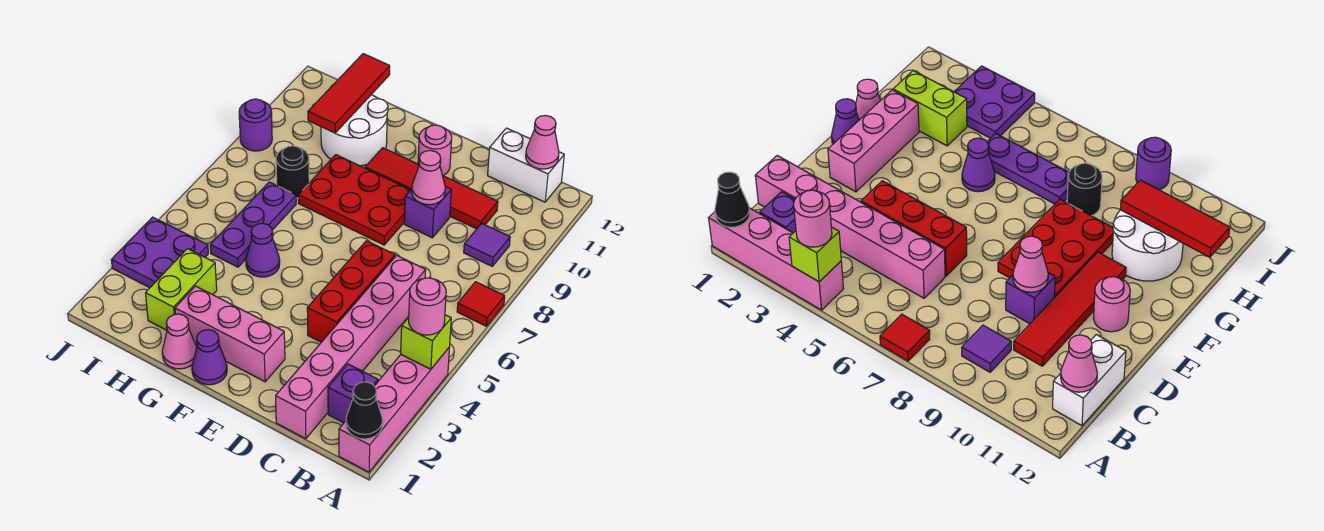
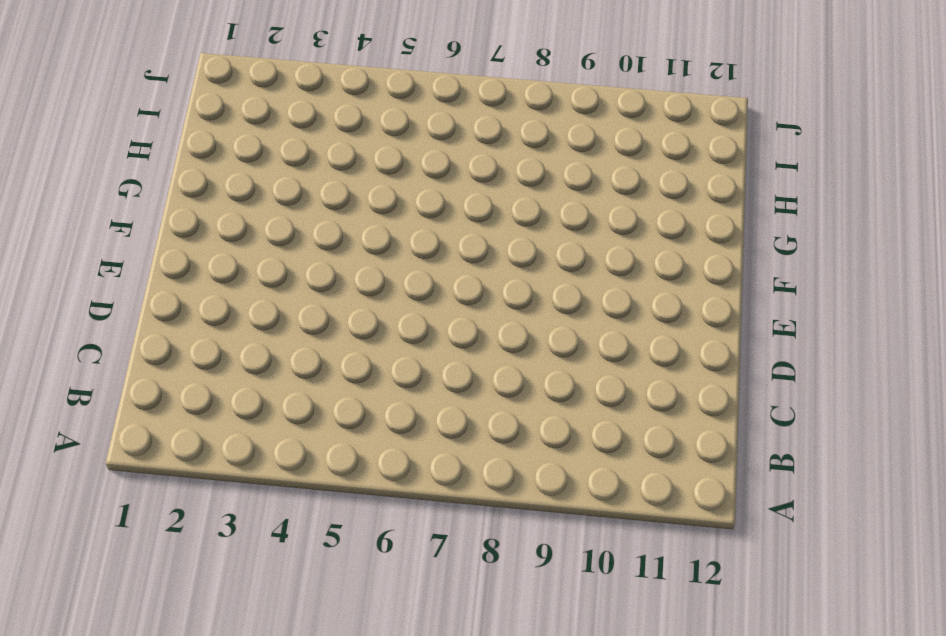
none -> pink brick A1:A4 level 1
none -> red tile A7 level 1
none -> purple brick B2 level 1

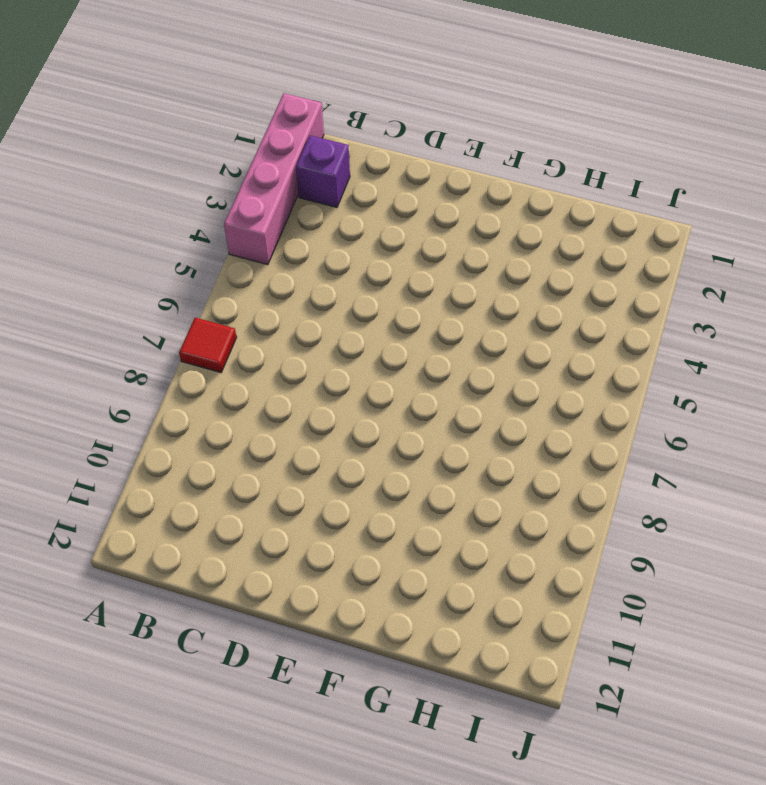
none -> purple tile B9 level 1
none -> white brick B12:C12 level 1
none -> pink brick C1:C6 level 1

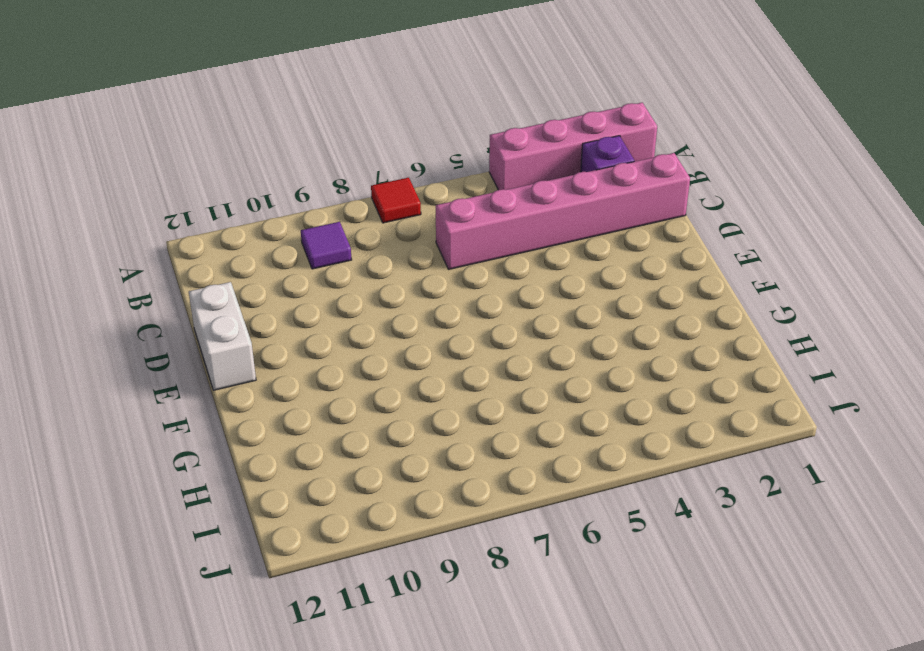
white brick D12:E12 level 1 -> white brick B12:C12 level 1
none -> red tile C10:F10 level 1
none -> red brick D4:D6 level 1
none -> purple brick D9 level 1

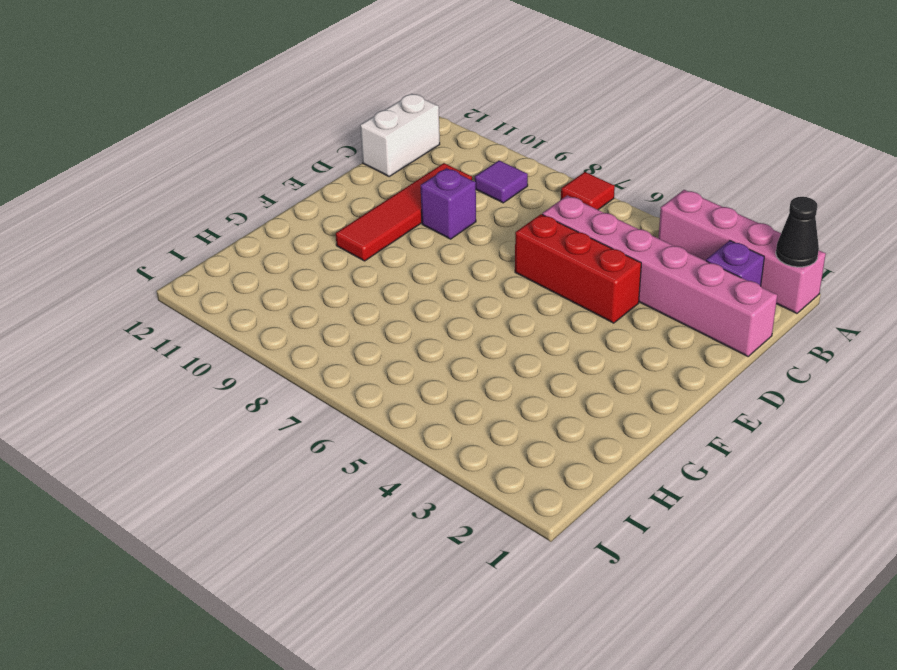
none -> pink brick E2:G2 level 1
none -> red plate E8:G9 level 1
none -> pink round brick E11 level 1

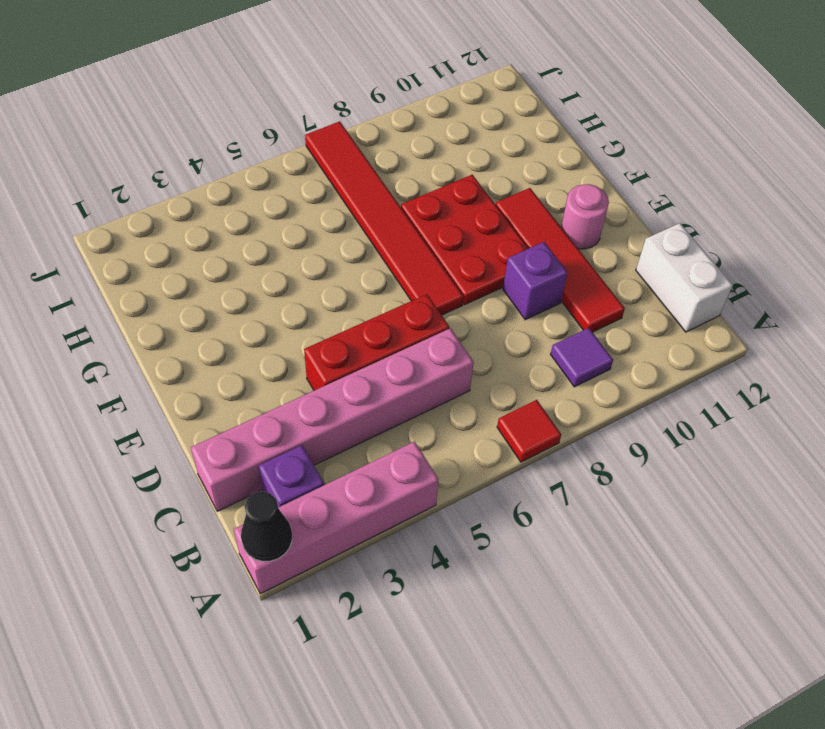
red tile E7:J7 level 1 -> purple plate H5:H7 level 1
none -> pink brick E2:G2 level 1
none -> purple cone F1 level 1
none -> pink cone G1 level 1

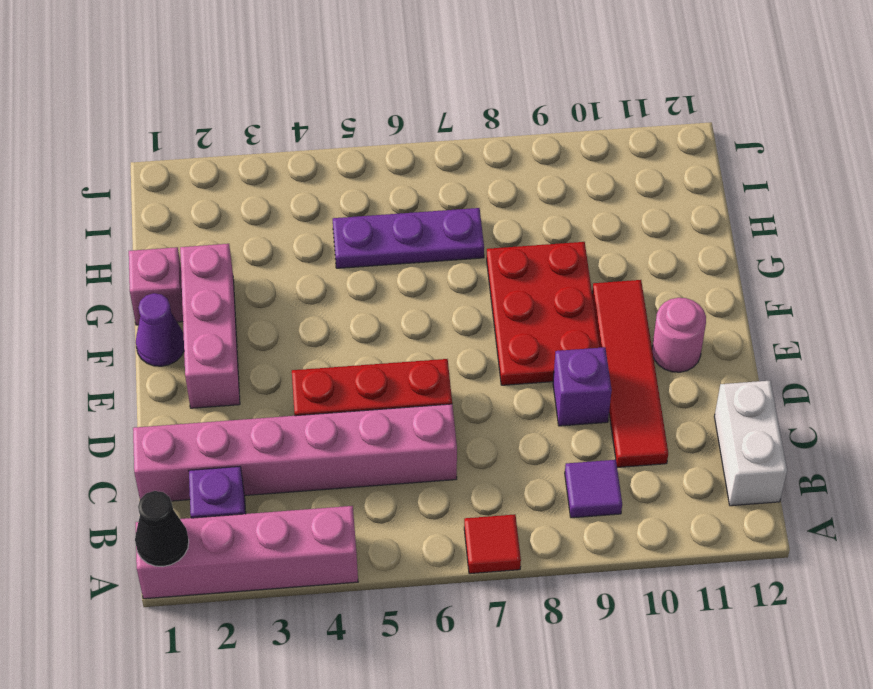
pink brick G1 level 1 -> pink cone G1 level 1
none -> purple cone G5 level 1
none -> white round brick G10:H11 level 1
none -> lime brick H2:H3 level 1

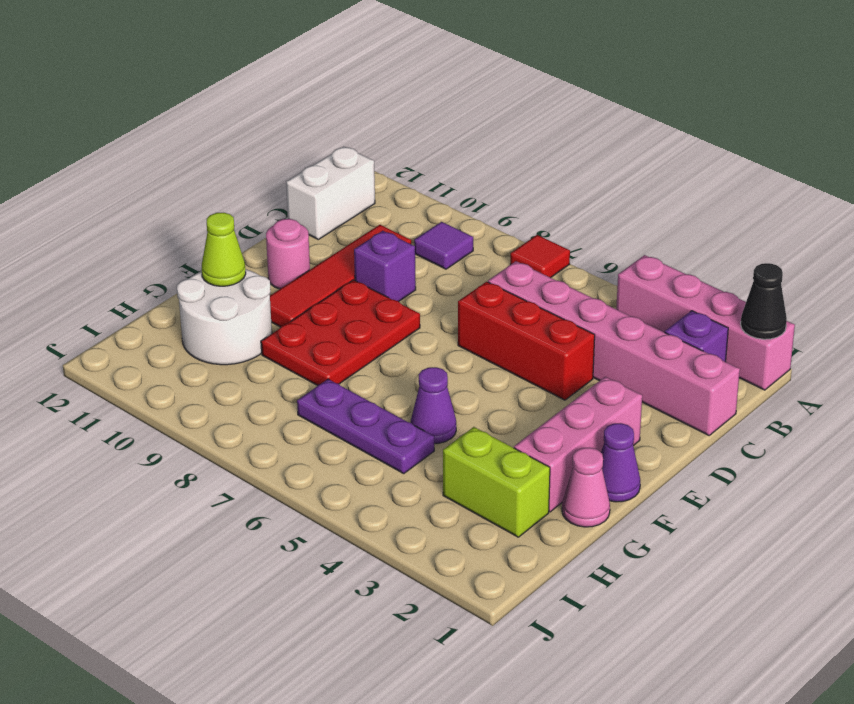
lime cone G11 level 2 -> none
none -> black round brick H8 level 1
none -> purple plate I3:J4 level 1
none -> purple round brick J9 level 1

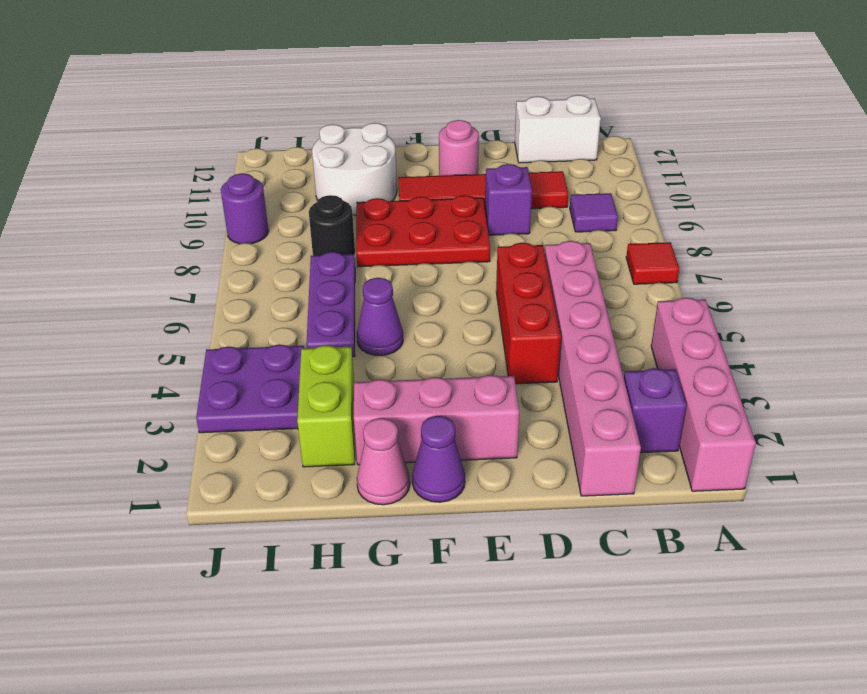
none -> black cone A1 level 2
none -> lime brick A4 level 2
none -> pink cone B12 level 2

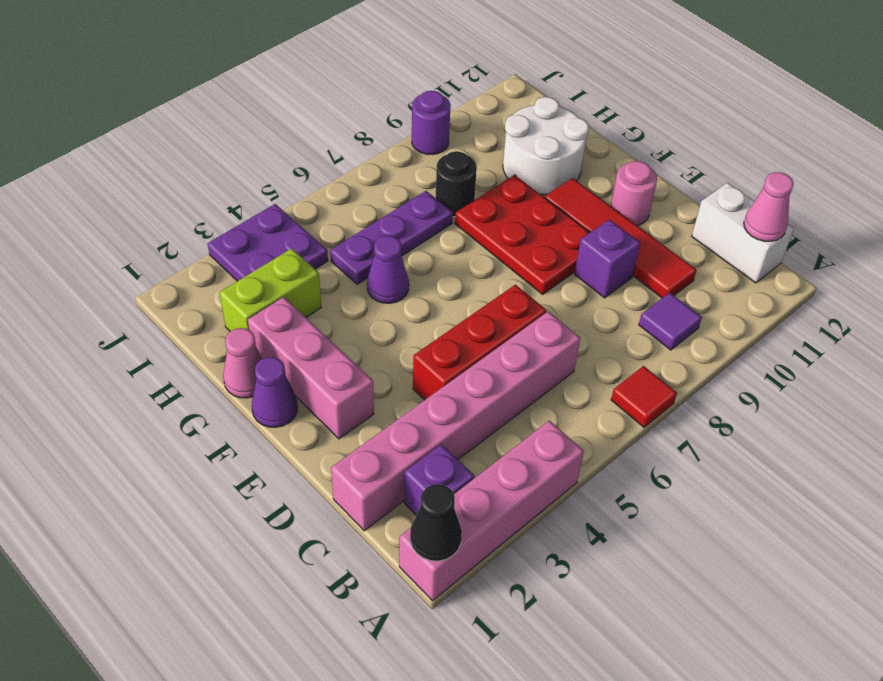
none -> lime brick A4 level 2
none -> pink cone D9 level 2
none -> red tile H10:H12 level 2

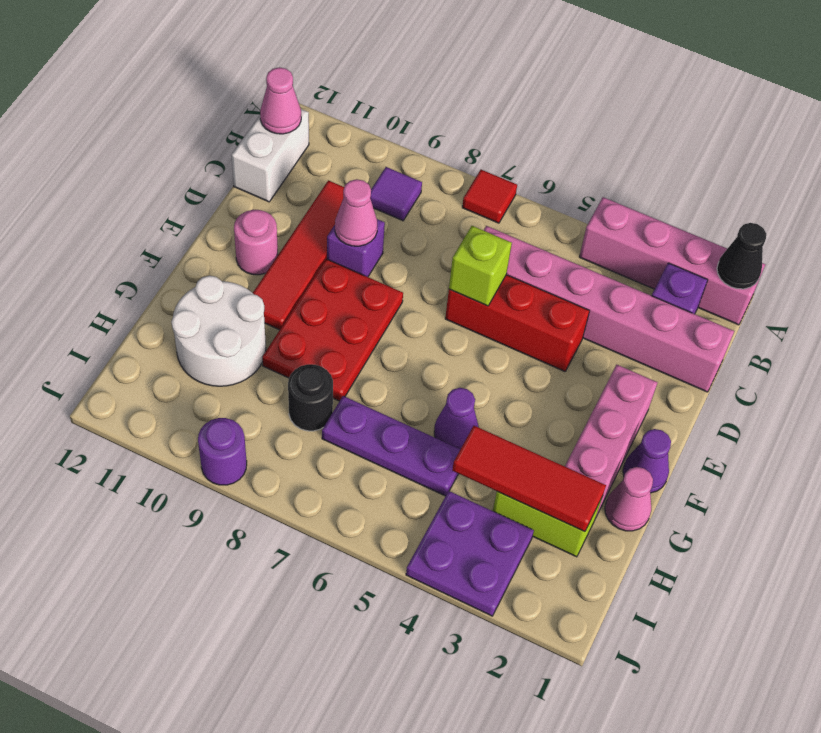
lime brick D6 level 2 -> lime brick A4 level 2
red tile H2:H4 level 2 -> red tile H10:H12 level 2
none -> pink round brick A4 level 3

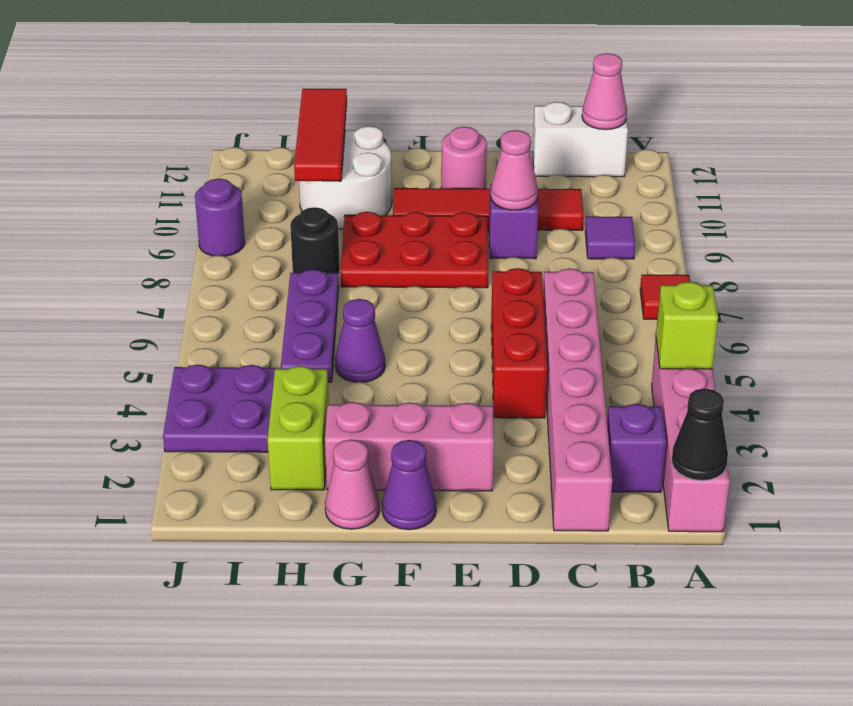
none -> pink round brick A4 level 3

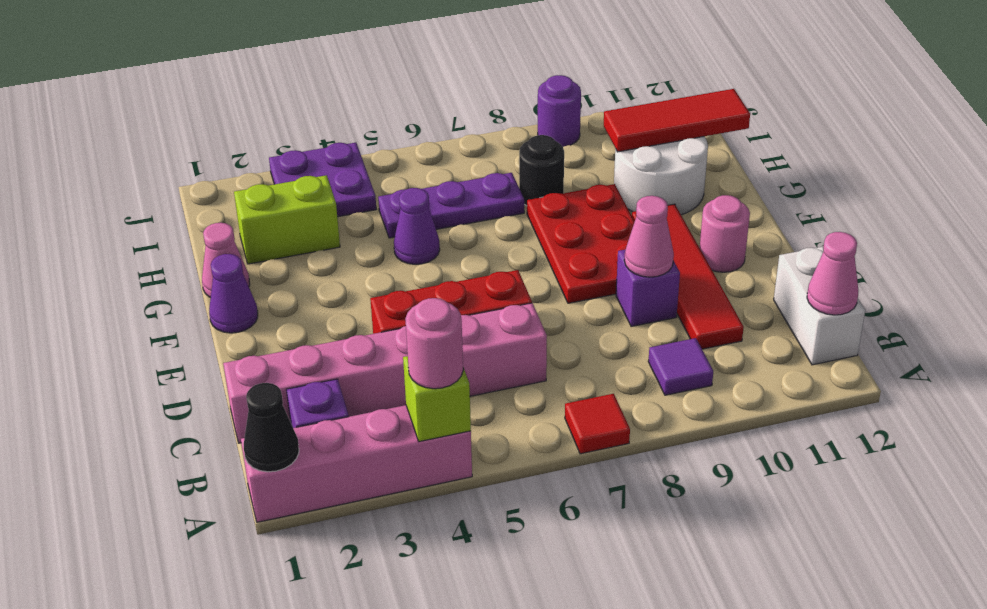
none -> pink brick E2:G2 level 1

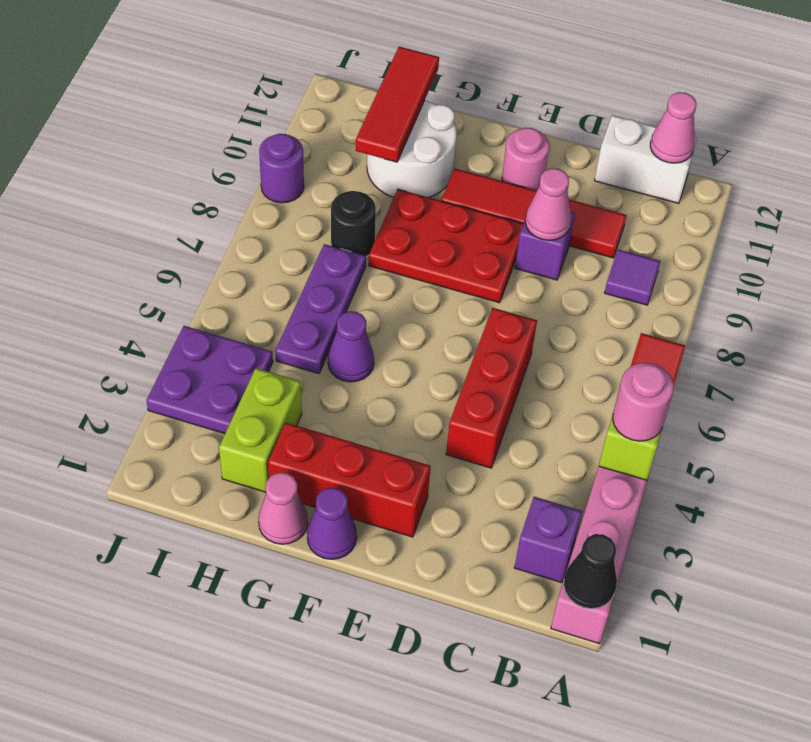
red brick E2:G2 level 1 -> pink brick E2:G2 level 1
none -> pink brick C1:C6 level 1

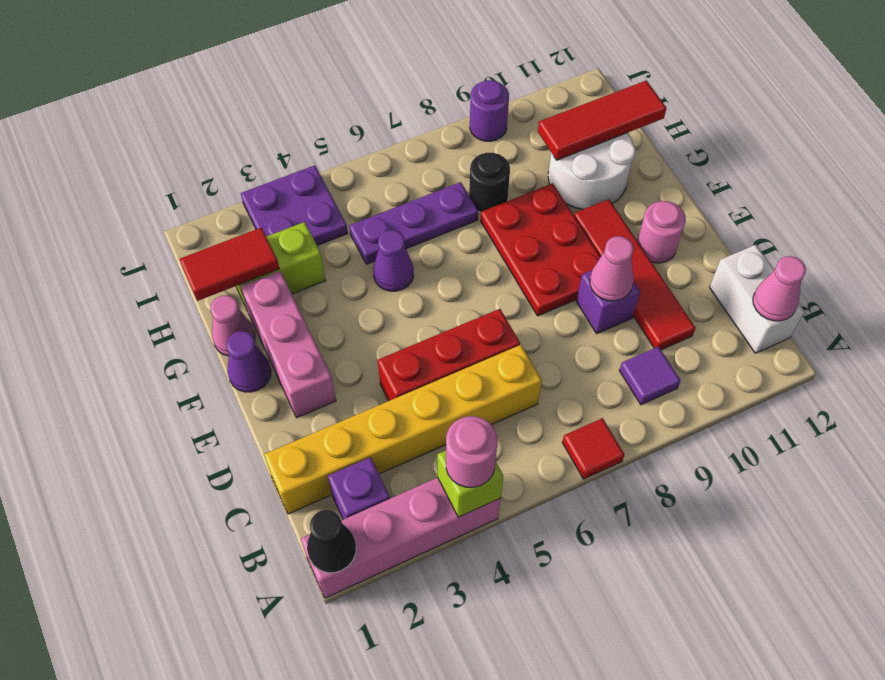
yellow brick C1:C6 level 1 -> pink brick C1:C6 level 1
red tile H1:H2 level 2 -> none

